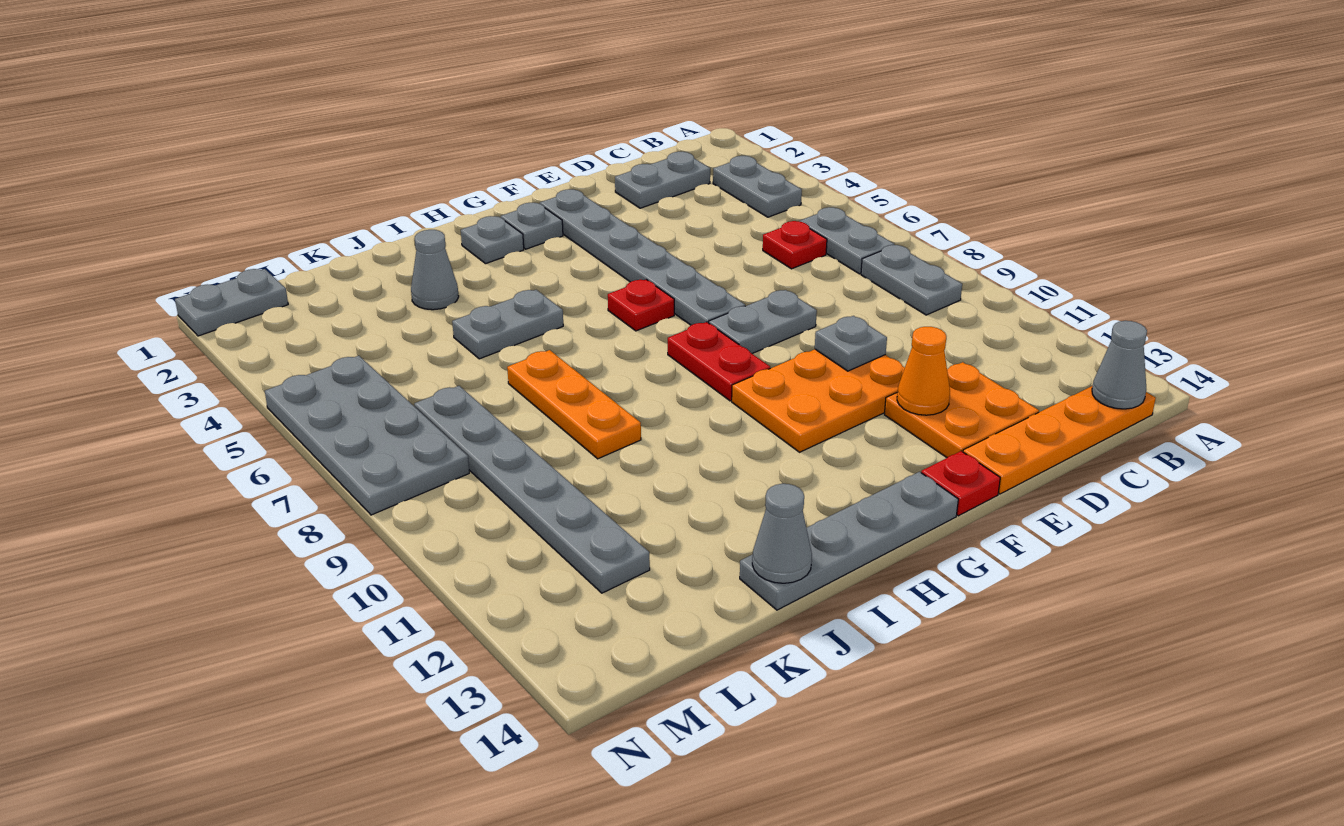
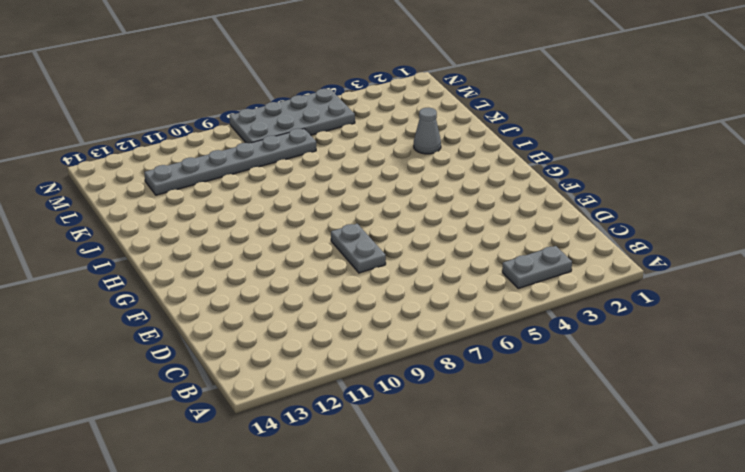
none -> grey plate B6:B7 level 1
none -> grey plate B8:B9 level 1
none -> orange plate B14:E14 level 1

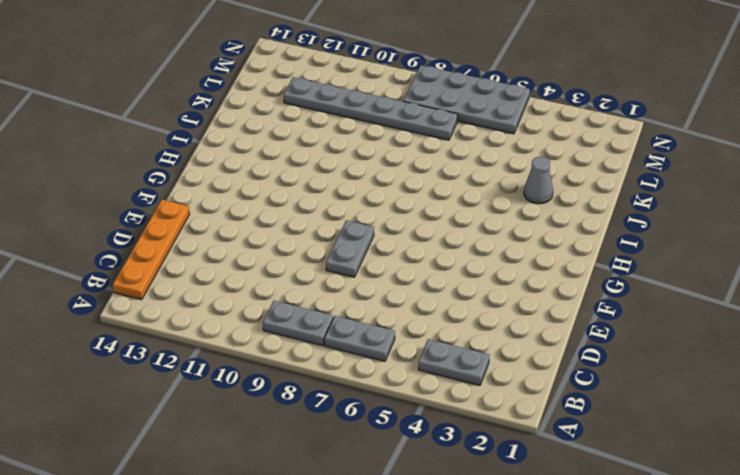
none -> grey plate C2:D2 level 1
none -> red plate C6 level 1
none -> orange plate D12:E13 level 1

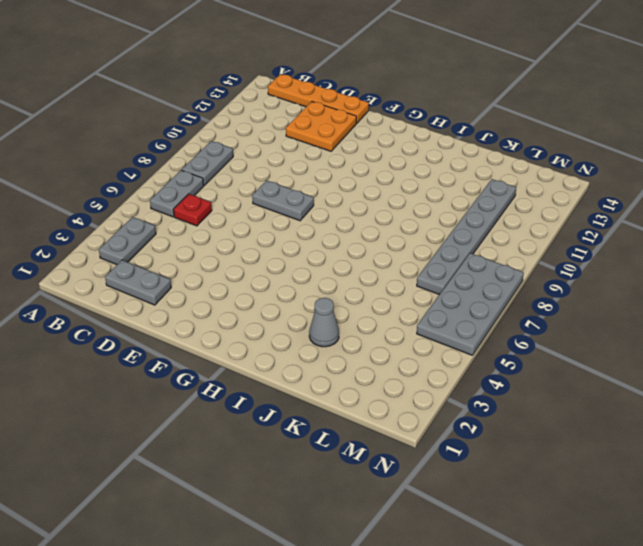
none -> orange plate E10:G11 level 1
none -> grey plate F2:F7 level 1
none -> red plate F14 level 1

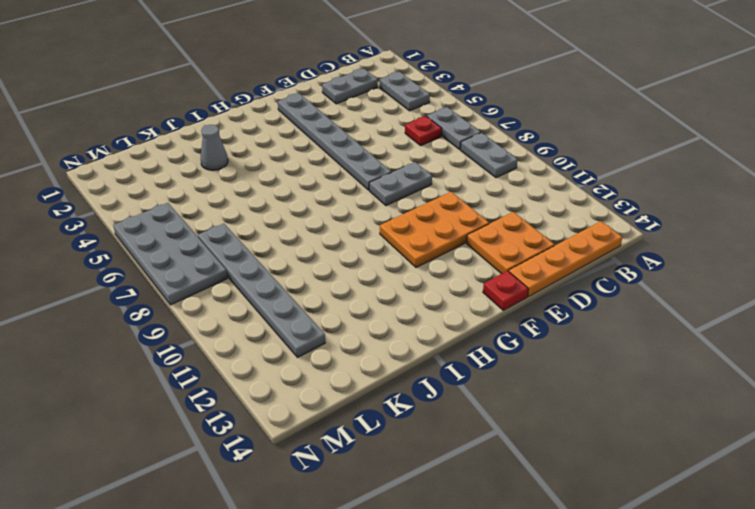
none -> grey plate G2 level 1
none -> red plate G6 level 1
none -> red plate G8:G9 level 1

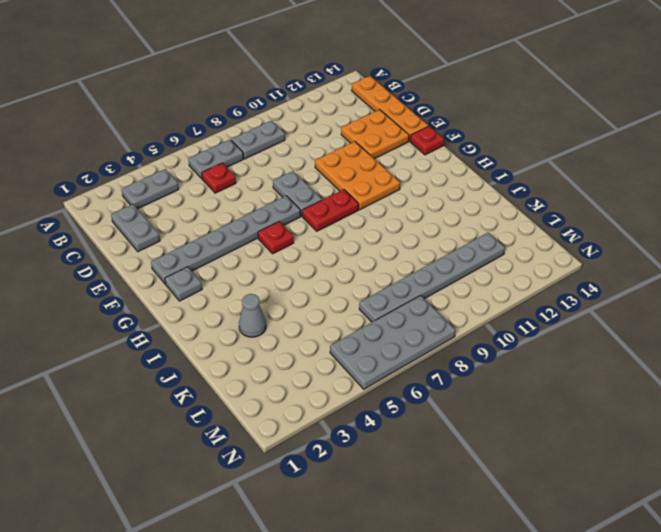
none -> grey plate G14:J14 level 1
none -> grey plate H2 level 1
none -> grey plate I5:J5 level 1

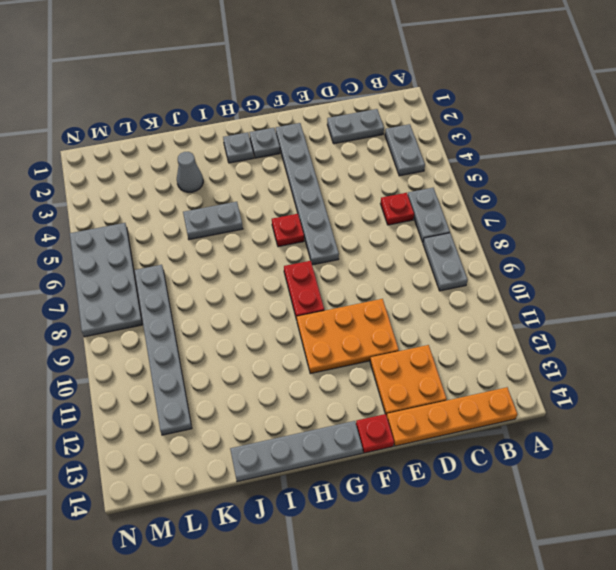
none -> grey plate E8:F8 level 1
none -> orange plate J7:J9 level 1
none -> grey plate M1:N1 level 1

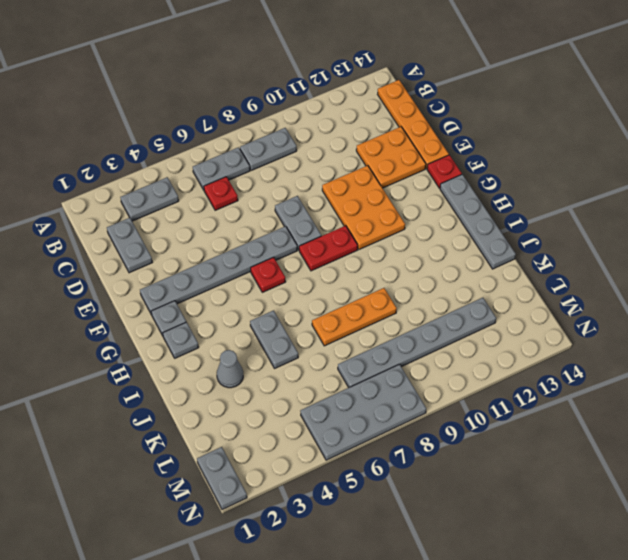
none -> grey cone B14 level 2
none -> grey plate E10 level 2
none -> orange cone E12 level 2

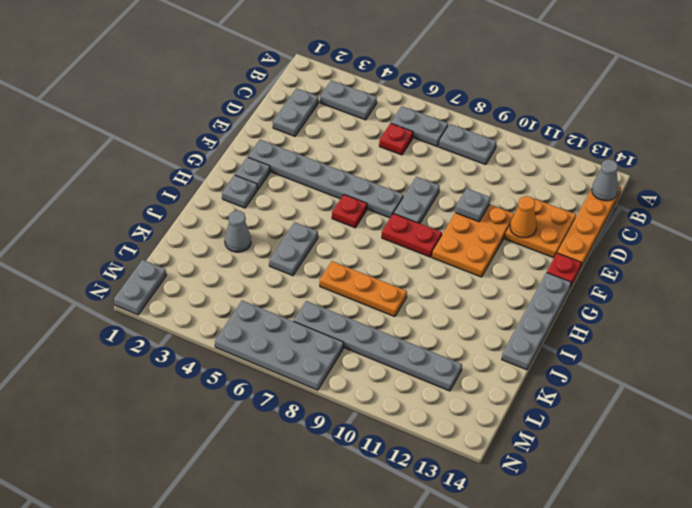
none -> grey cone J14 level 2

